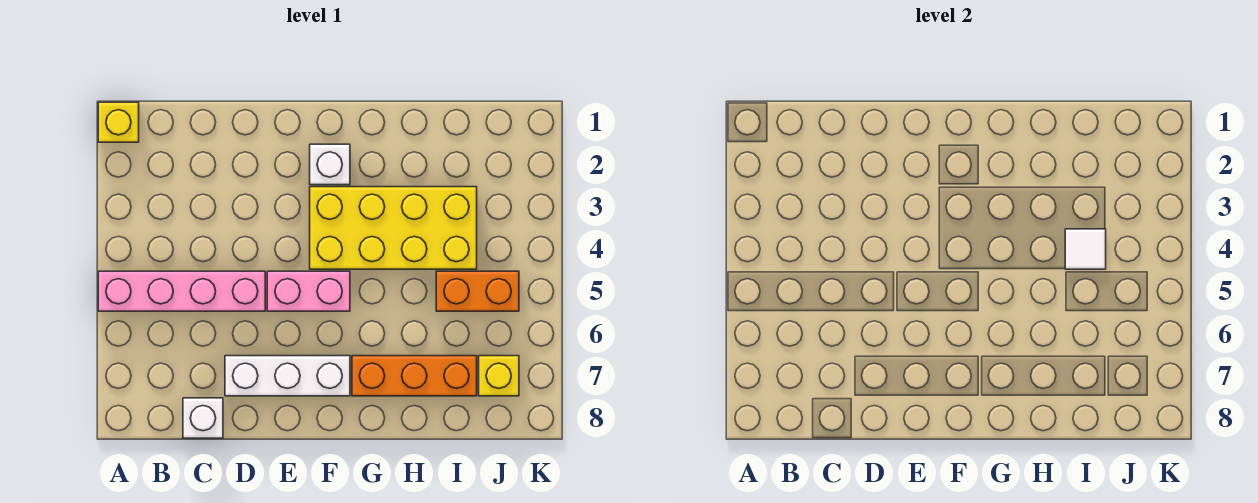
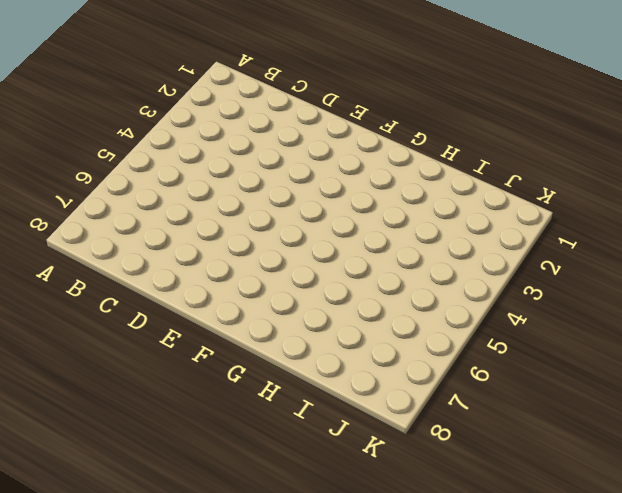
none -> yellow brick A1 level 1
none -> pink brick A5:D5 level 1

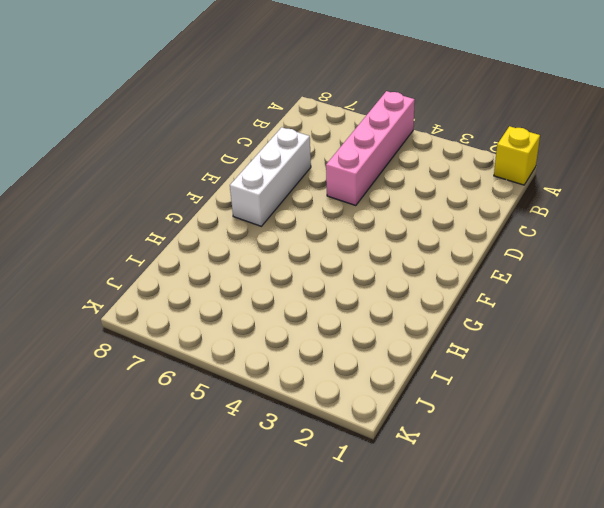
none -> white brick C8 level 1
none -> pink brick E5:F5 level 1

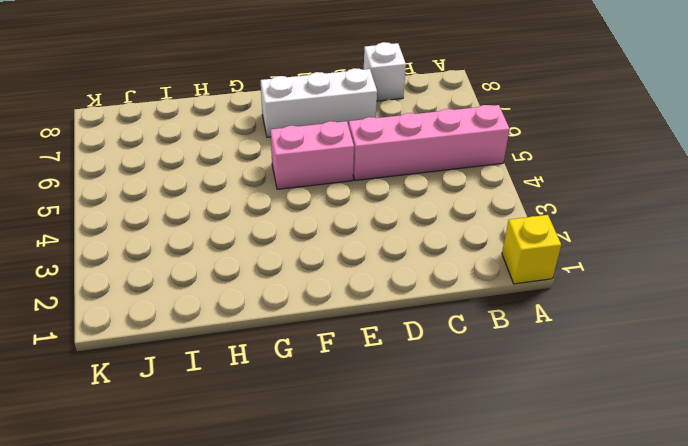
none -> white brick F2 level 1
none -> yellow brick F3:I4 level 1

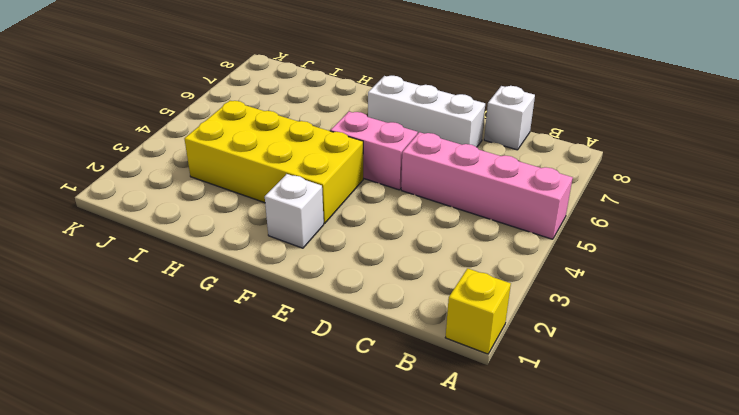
none -> orange brick G7:I7 level 1
none -> orange brick I5:J5 level 1

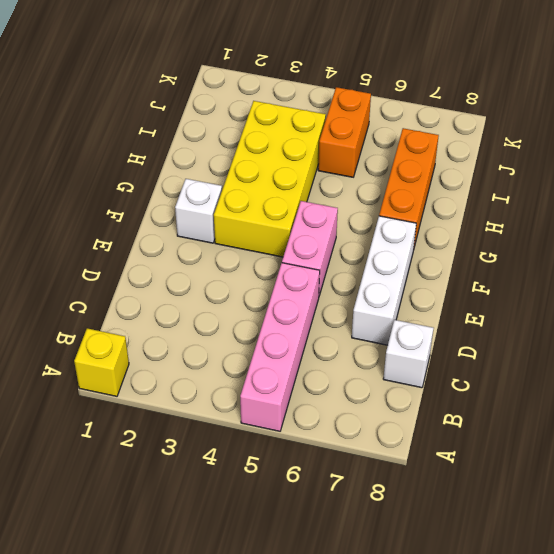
none -> yellow brick J7 level 1
none -> white tile I4 level 2

